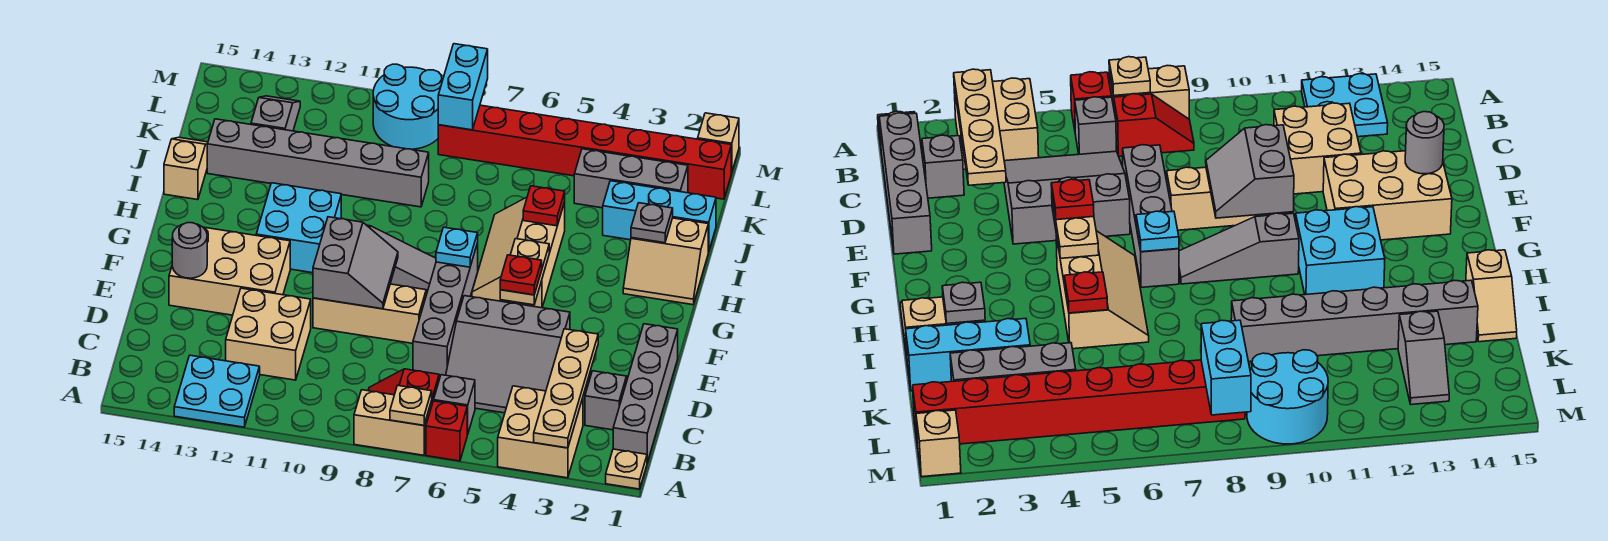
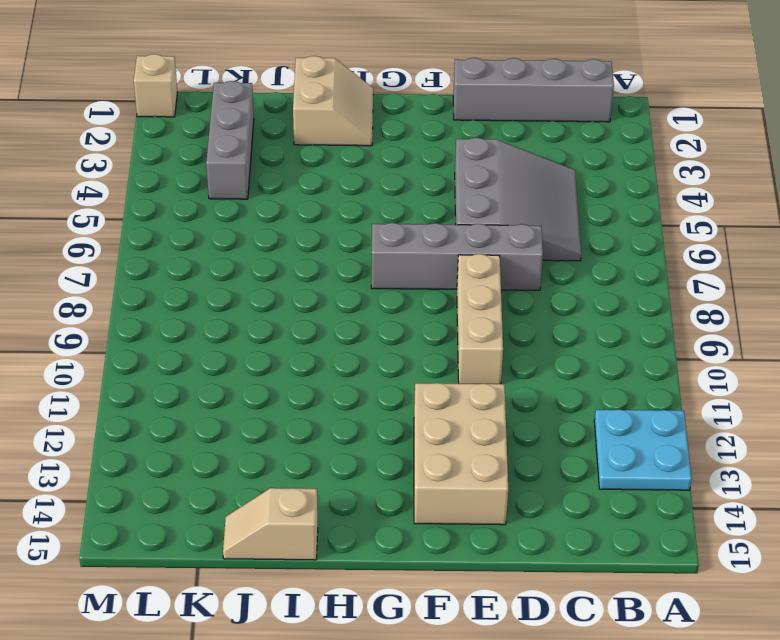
none -> tan plate A1 level 1
none -> tan brick A3:B4 level 1
none -> red brick A6 level 1
none -> tan brick A7:A8 level 1

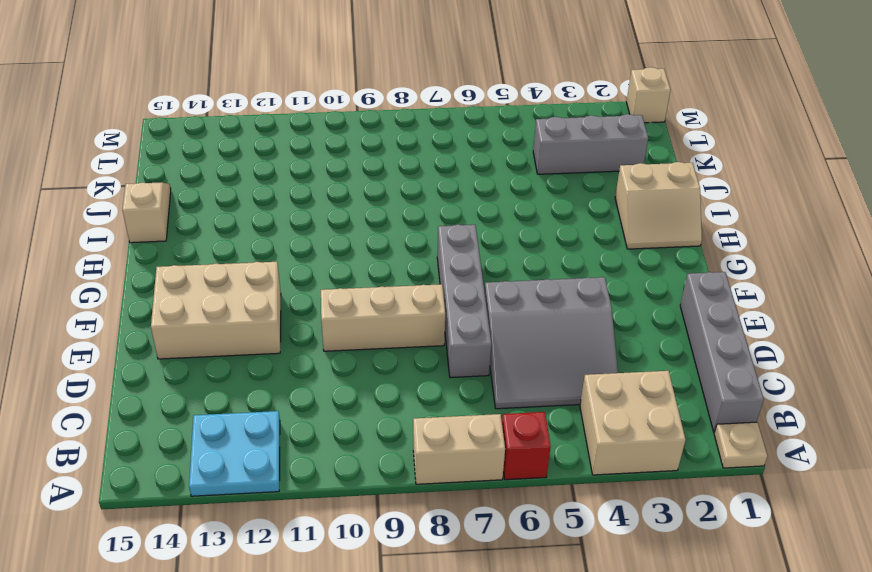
none -> grey brick B6 level 1
none -> red slope B7:B8 level 1 top 7
none -> grey brick C2 level 1
none -> tan brick C11:D12 level 1

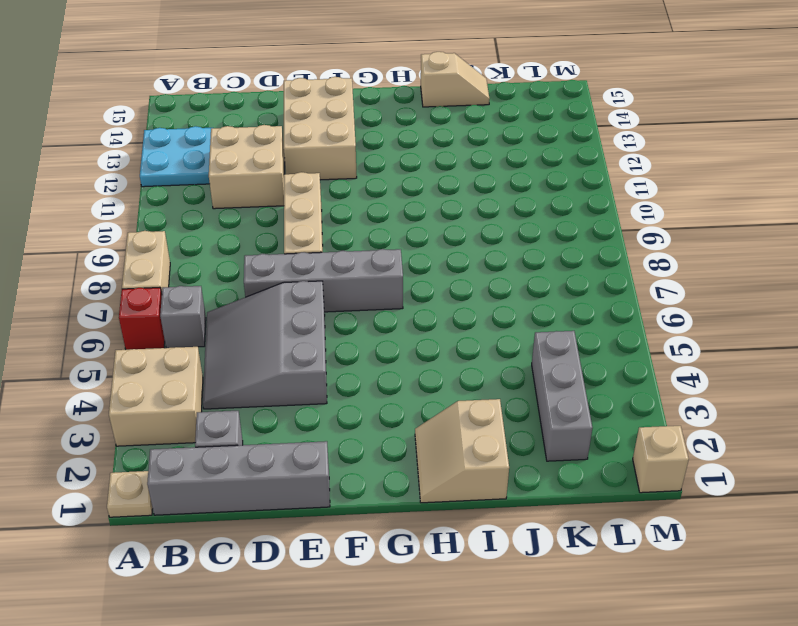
none -> red slope B7:B8 level 1 top 7
none -> tan slope G5:I6 level 1 top 5
none -> grey slope G8:G10 level 1 top 10
none -> cyan brick G11:H12 level 1

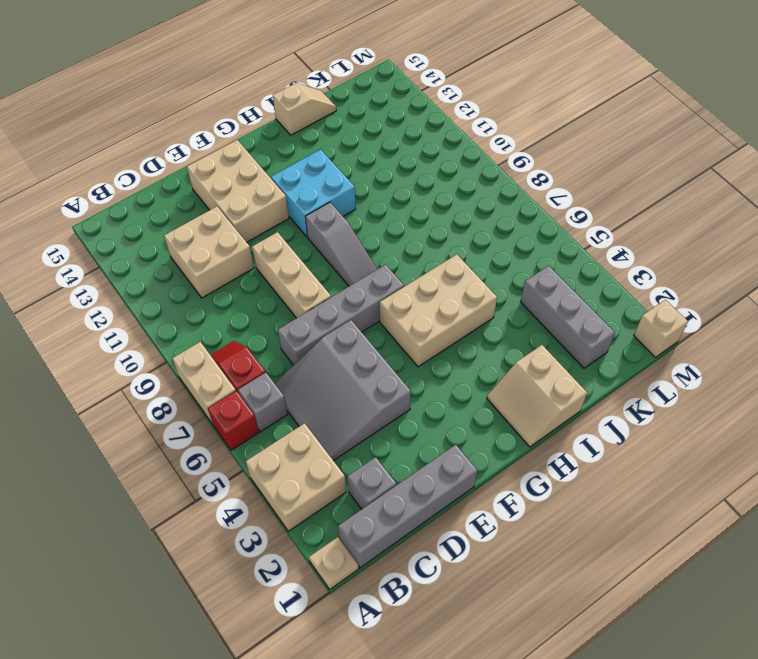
tan brick G5:I6 level 1 -> tan slope G5:I6 level 1 top 5
none -> cyan plate A12:B13 level 1
none -> cyan brick J1:J3 level 1
none -> grey brick J9:J14 level 1
none -> grey slope K13:L13 level 1 top K

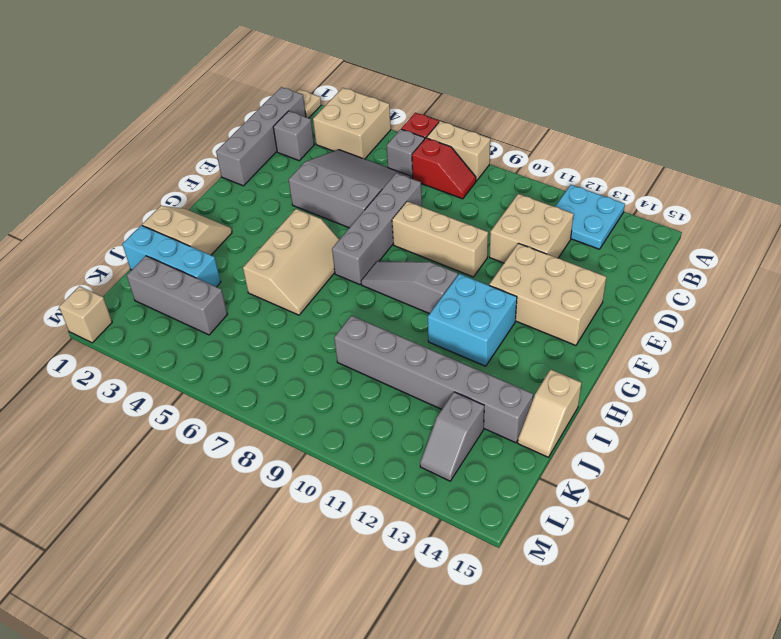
none -> red brick L1:L8 level 1
none -> cyan round brick L9:M10 level 1
none -> tan plate A3:D3 level 2
none -> tan plate A7 level 2

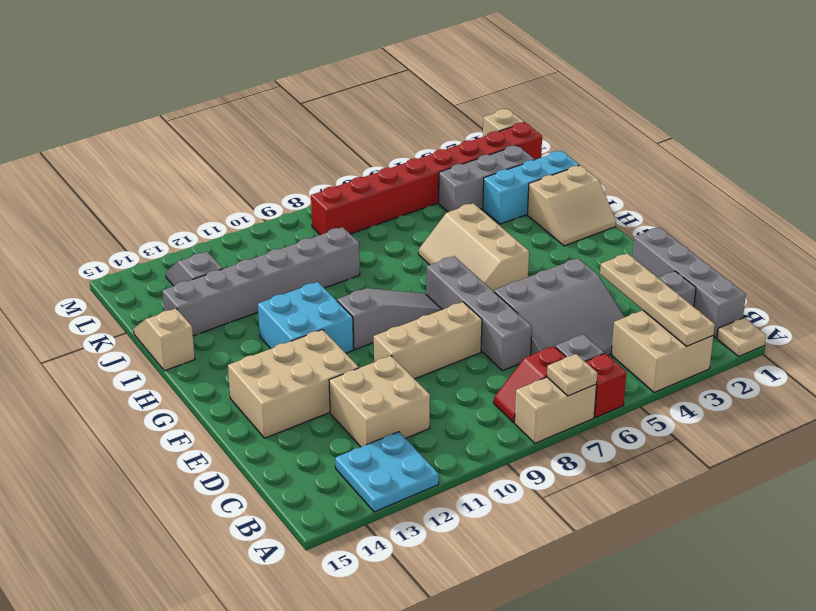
none -> cyan round brick L9:M10 level 1
none -> grey slope E9:F10 level 2 top 10
none -> grey round brick E14 level 2
none -> tan plate F5:G5 level 2

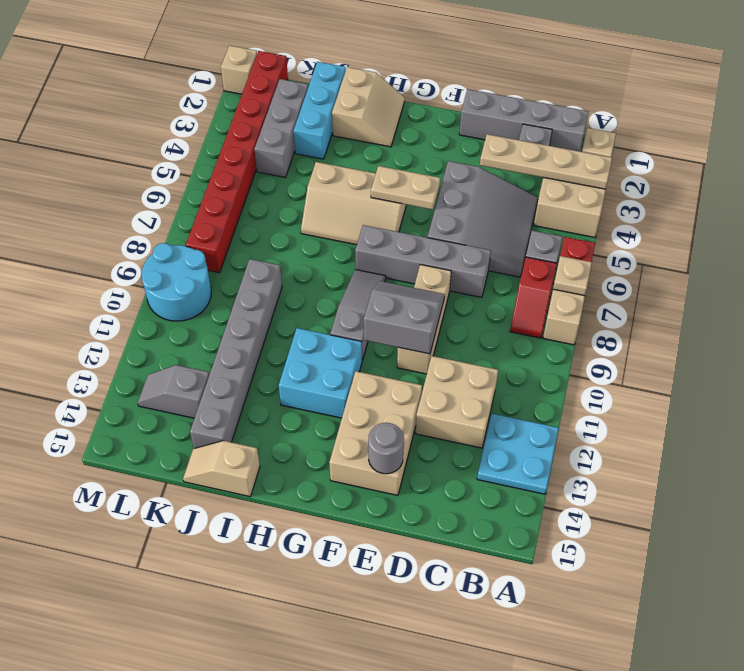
none -> cyan plate G7 level 2
none -> grey plate I2 level 2
none -> red plate I5 level 2
none -> cyan brick L8:M8 level 2

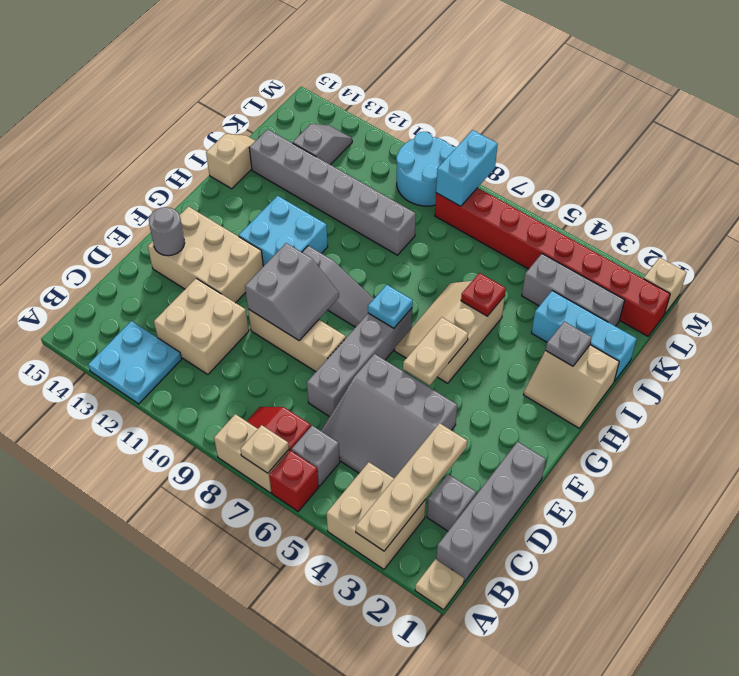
none -> red plate F5 level 3

